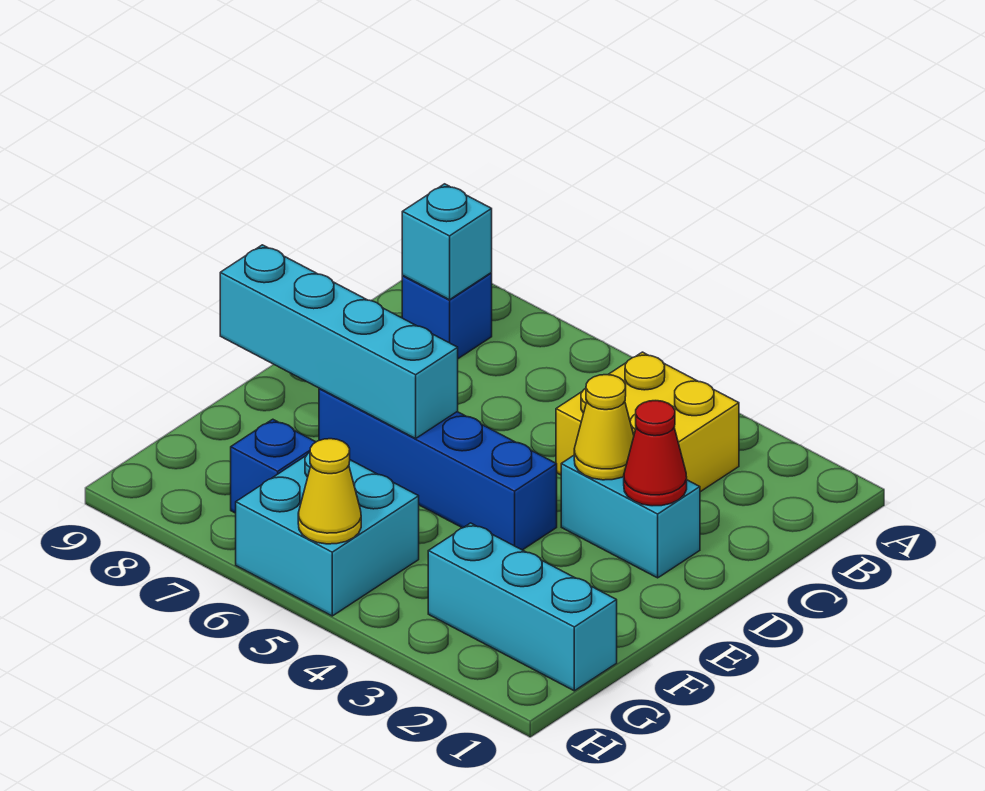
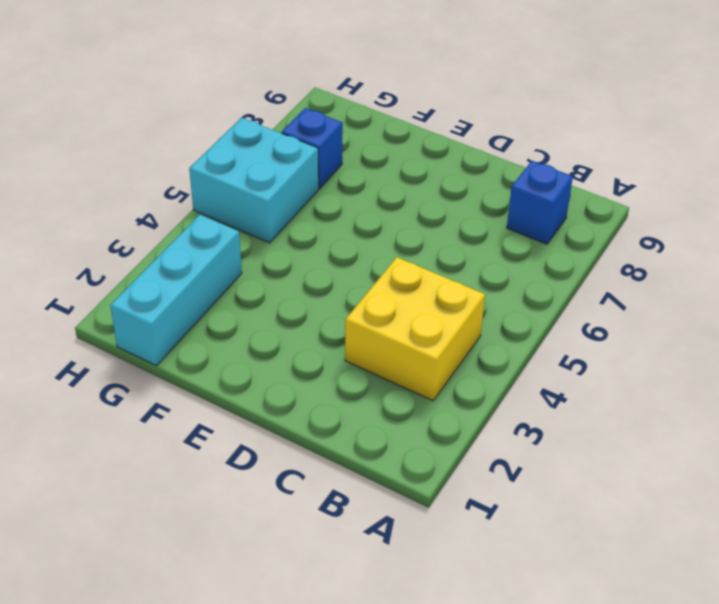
none -> cyan brick D2:D3 level 1
none -> blue brick E4:E7 level 1
none -> cyan brick B8 level 2

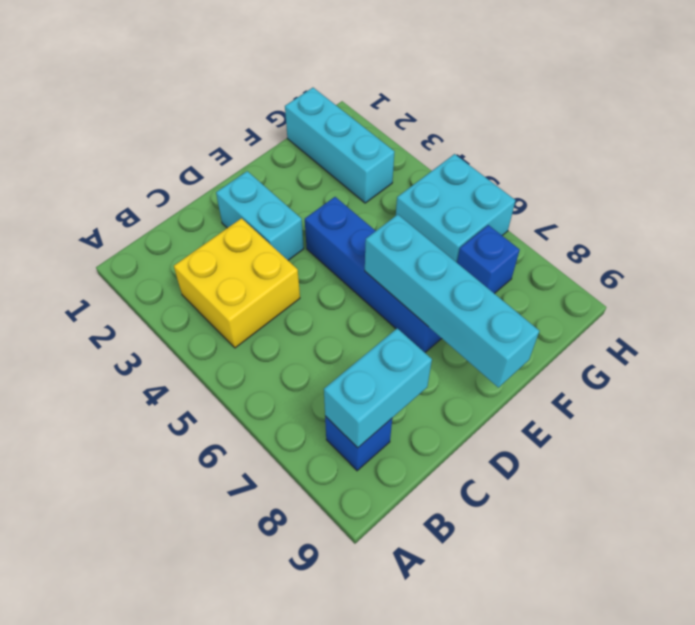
cyan brick B8:C8 level 2 -> cyan brick B8 level 2
none -> red cone D2 level 2
none -> yellow cone D3 level 2
none -> yellow cone H5 level 2

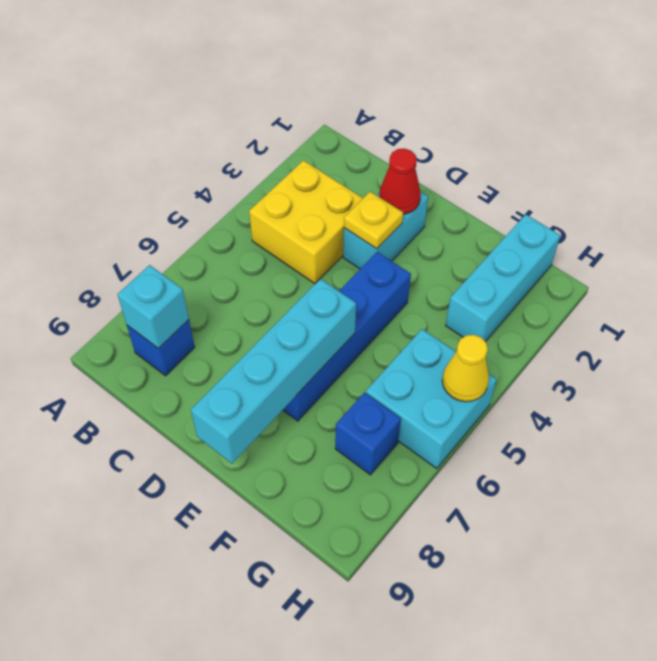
yellow plate D3 level 2 -> yellow cone D3 level 2

